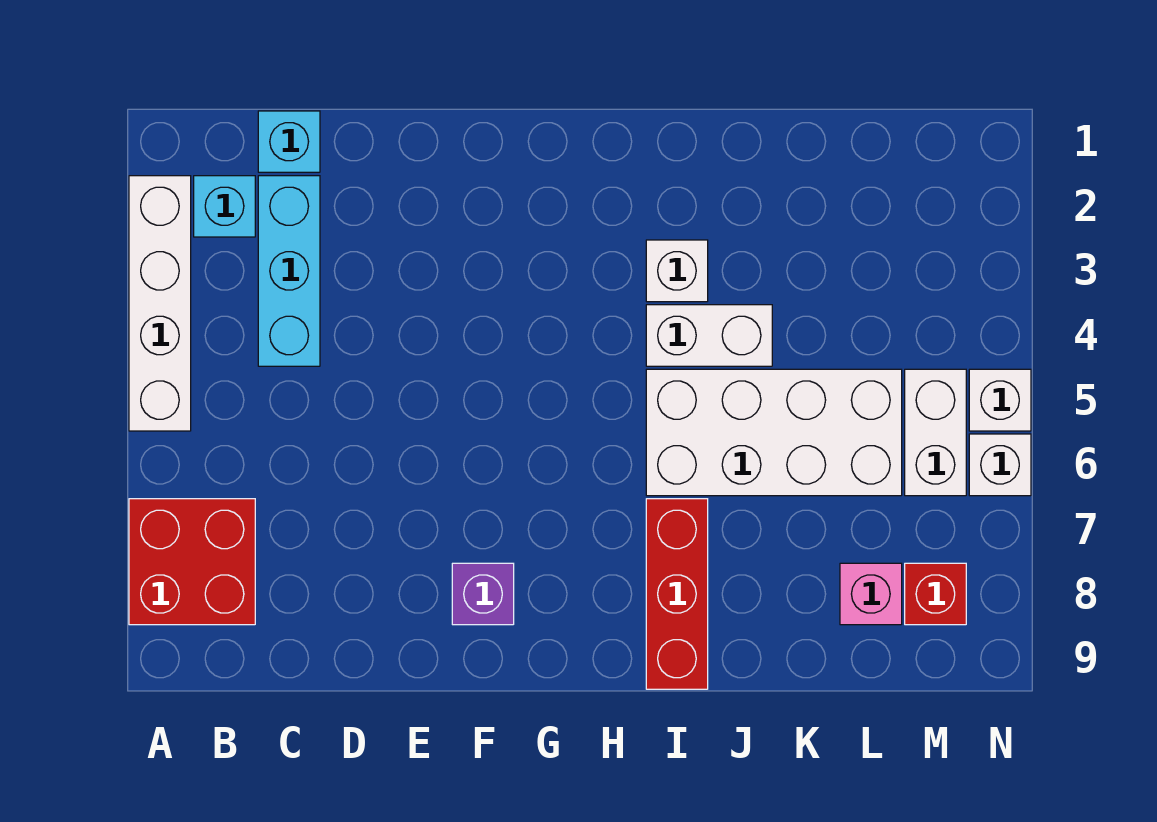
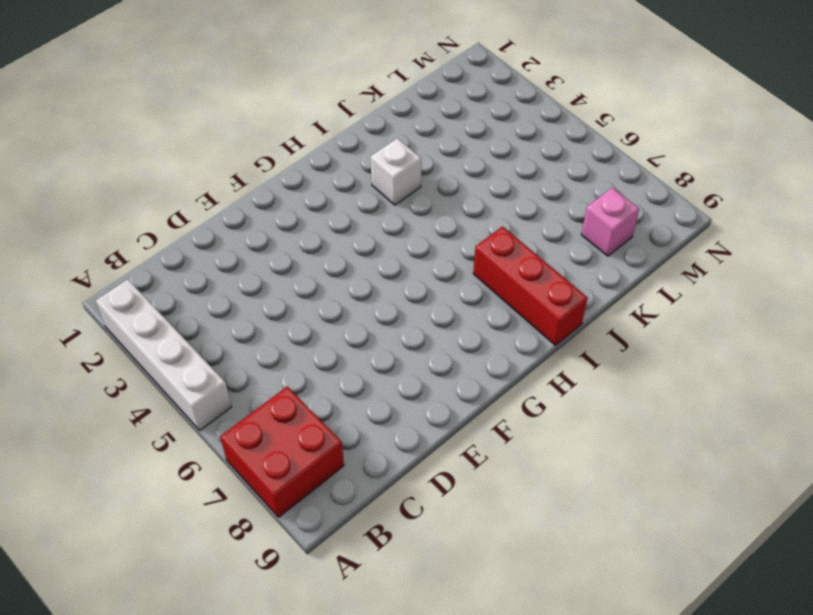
none -> cyan brick B2 level 1
none -> cyan brick C1 level 1
none -> cyan brick C2:C4 level 1

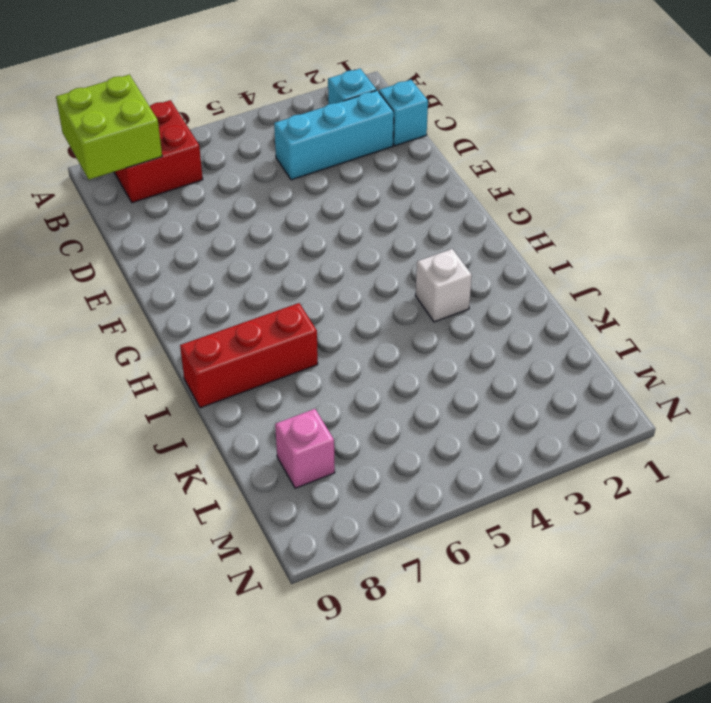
lime brick A8:B9 level 2 -> none
none -> white brick A2:A5 level 1
none -> purple brick F8 level 1
none -> white brick I4:J4 level 1

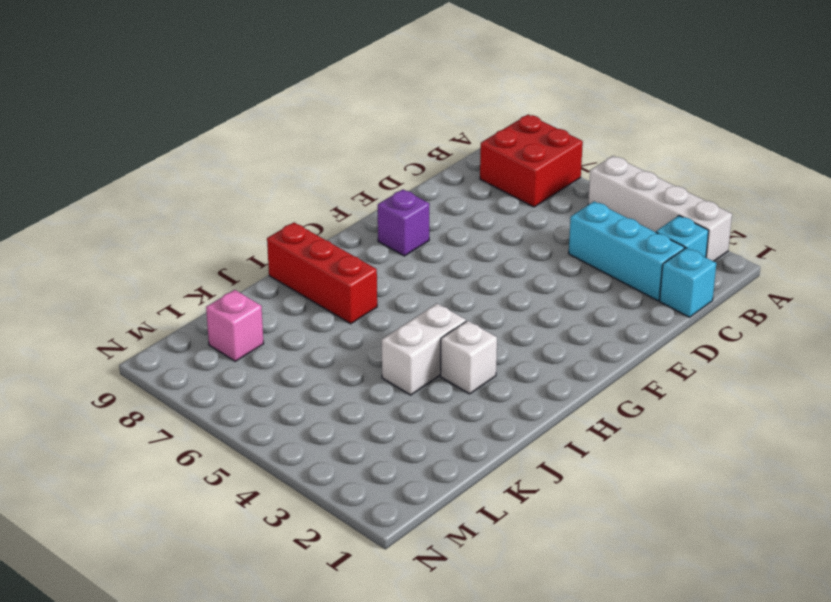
none -> white brick I5:L6 level 1
none -> white brick M5:M6 level 1
none -> red brick M8 level 1

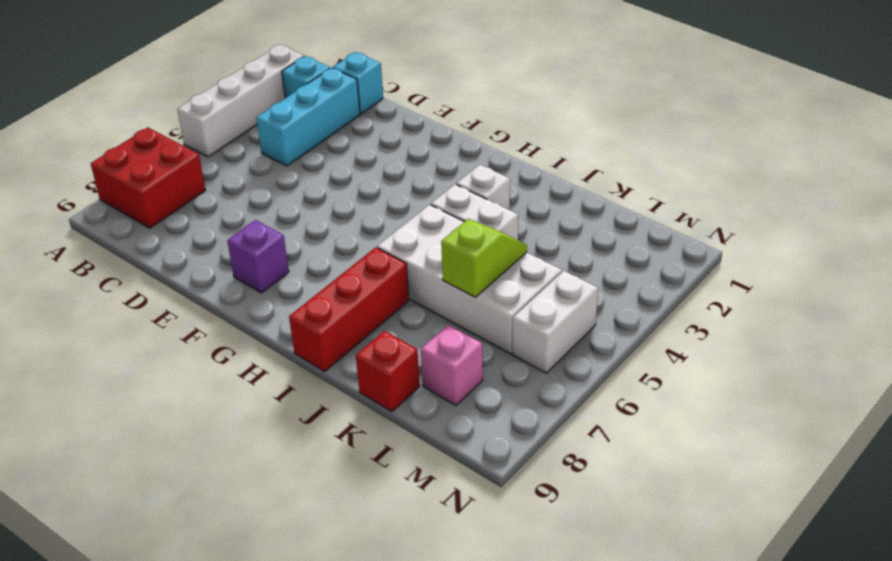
lime slope K5:K6 level 2 top 6 -> none
red brick K9 level 1 -> red brick M8 level 1
none -> white brick N5 level 1
none -> white brick N6 level 1

